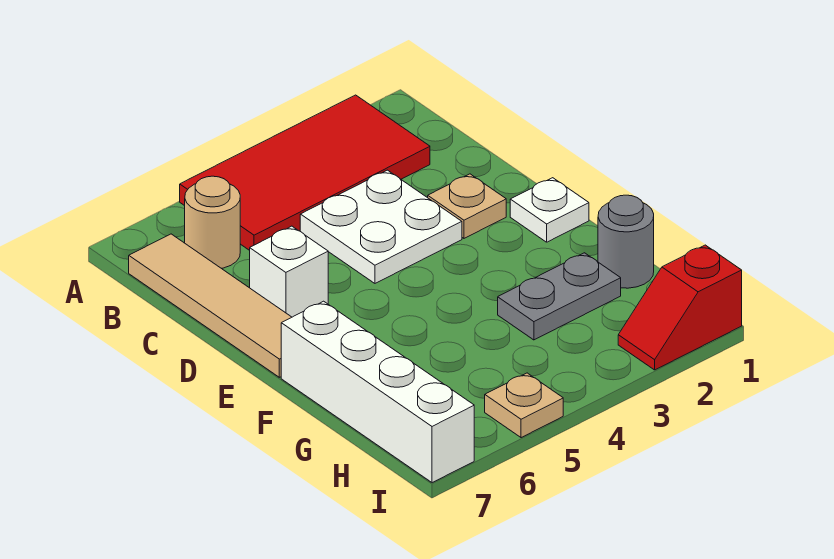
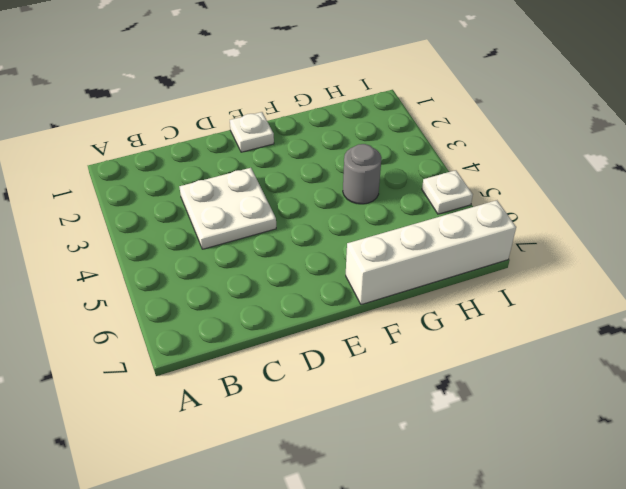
grey round brick G4 level 1 -> grey round brick G1 level 1
white plate I5 level 1 -> tan plate I5 level 1
none -> red tile A2:B5 level 1
none -> tan round brick B6 level 1
none -> tan tile B7:E7 level 1

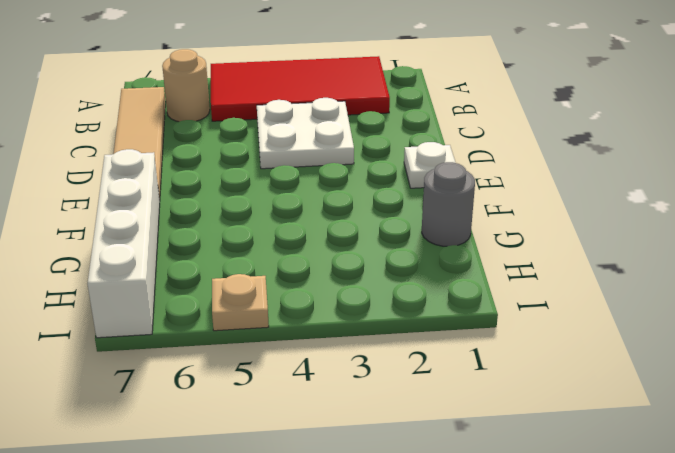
none -> tan plate D2 level 1
none -> white brick D6 level 1
none -> grey plate G2:G3 level 1

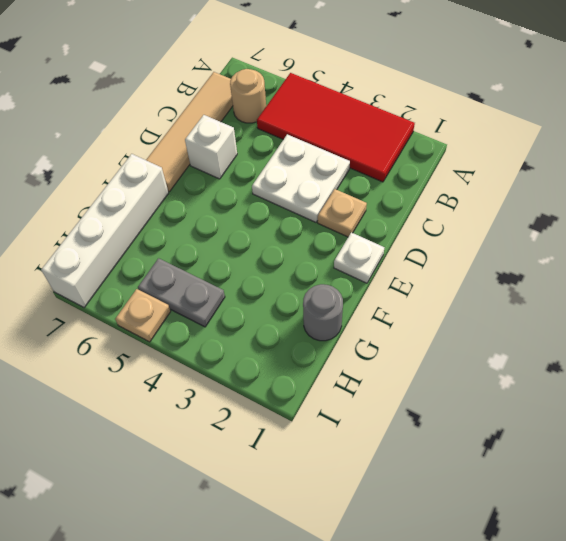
grey plate H4:H5 level 1 -> grey plate G2:G3 level 1
none -> red slope I1:I2 level 1 top 1

